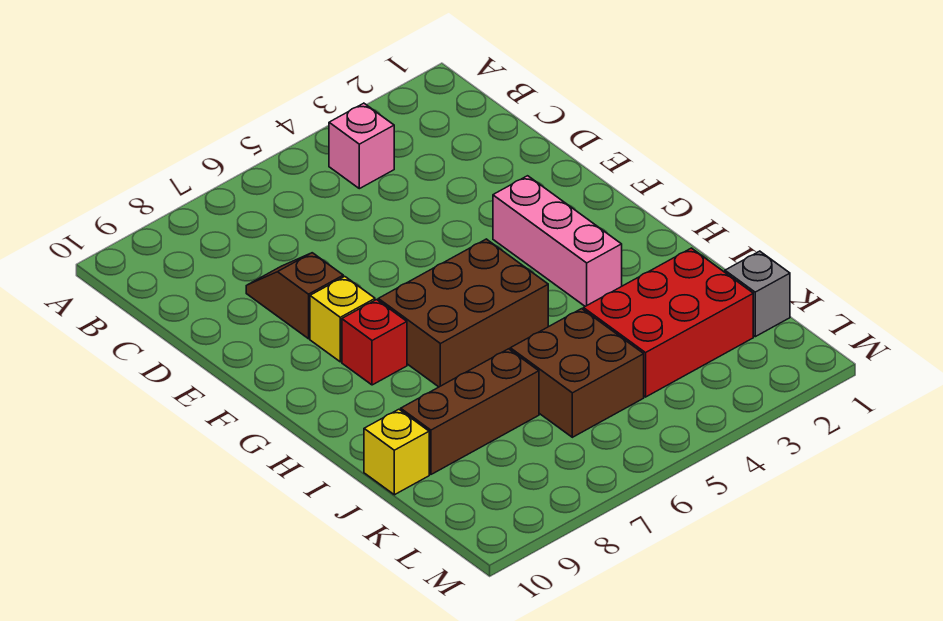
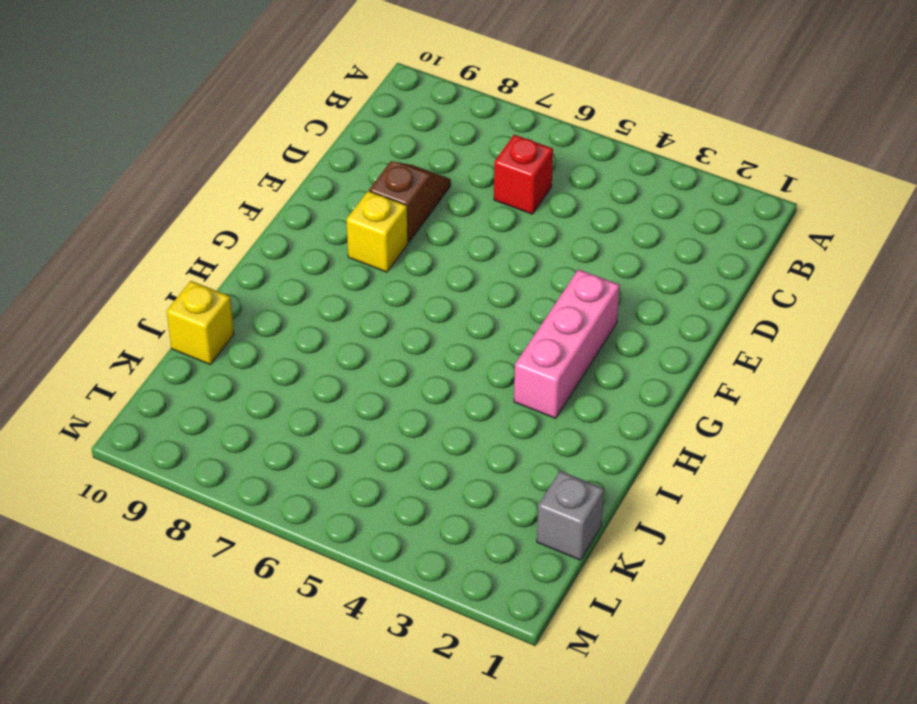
red brick C6 level 1 -> red brick G8 level 1
none -> pink brick B4 level 1
none -> brown brick G5:H7 level 1

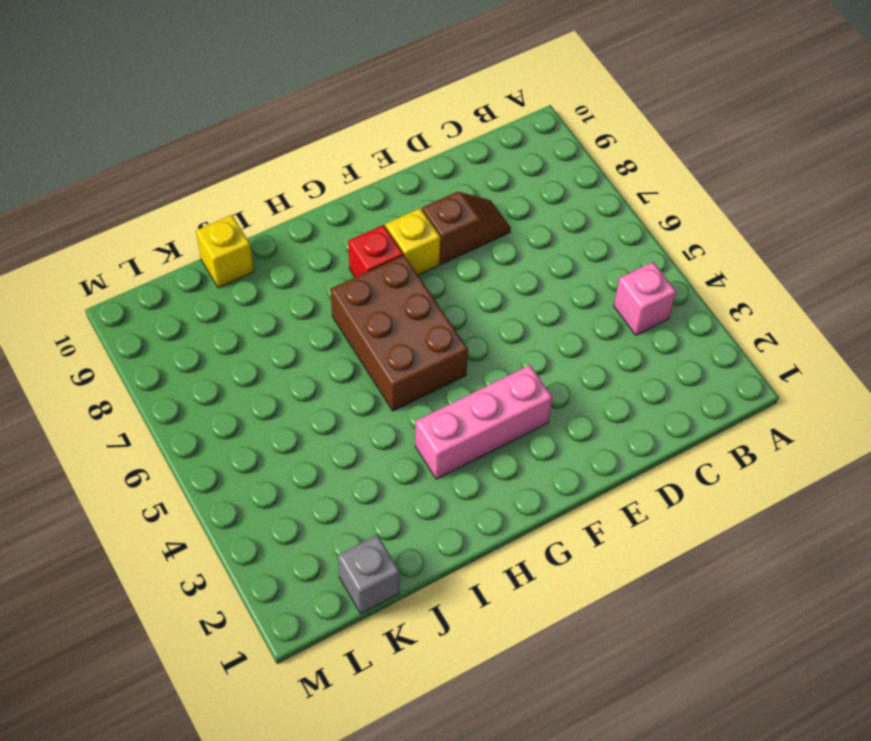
none -> red brick J2:K4 level 1
none -> brown brick J5:K6 level 1

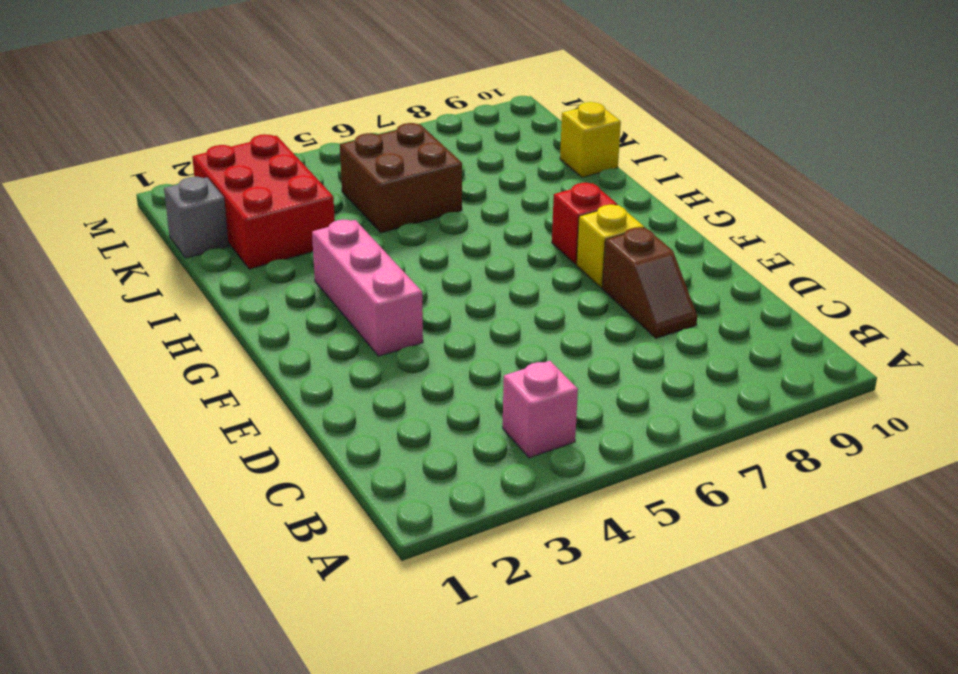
red brick J2:L3 level 1 -> red brick J2:K4 level 1
none -> brown brick G5:H7 level 1
none -> brown brick J7:J9 level 1

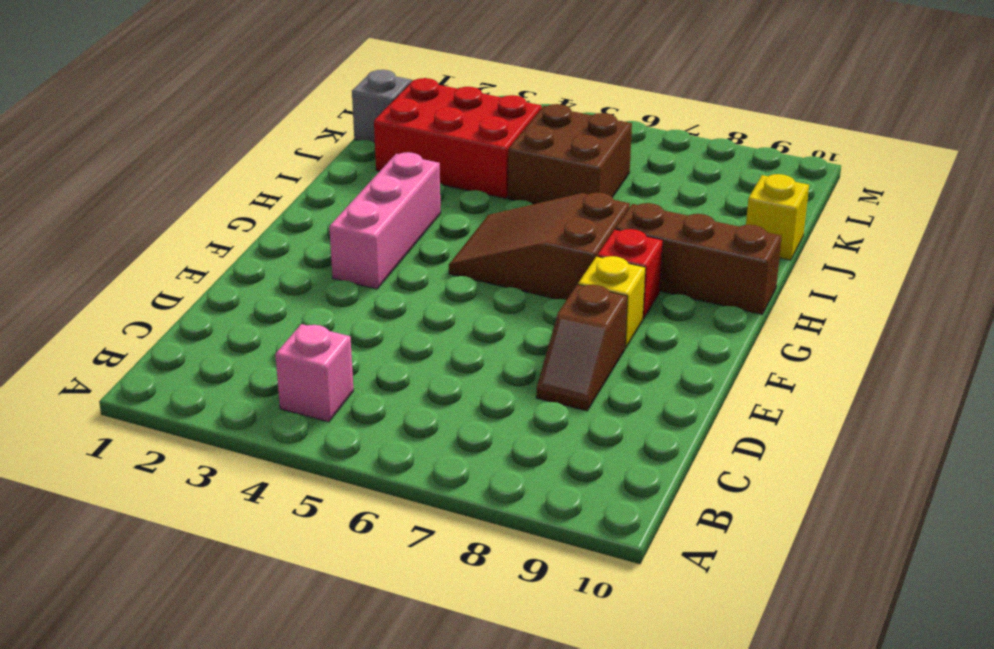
brown slope G5:H7 level 1 top 7 -> brown brick G5:H7 level 1
brown brick H8:H10 level 1 -> brown brick J7:J9 level 1

